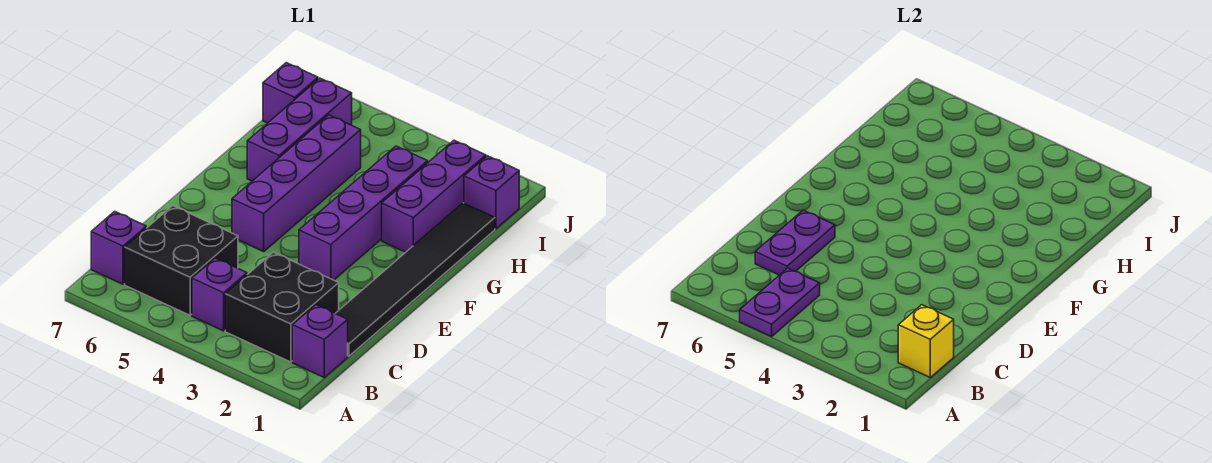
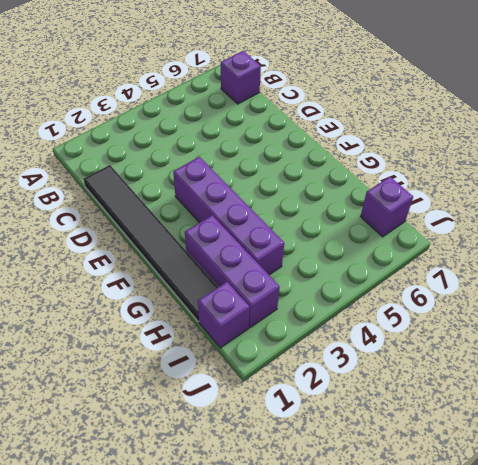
none -> purple brick B1 level 1
none -> black brick B2:C3 level 1
none -> purple brick B4 level 1

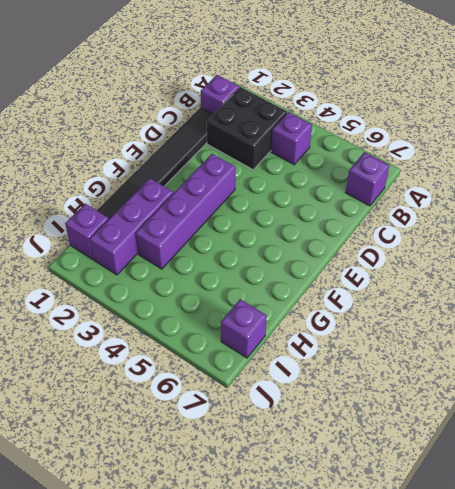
none -> black brick B5:C6 level 1
none -> purple brick E5:H5 level 1
none -> purple brick G6:I6 level 1

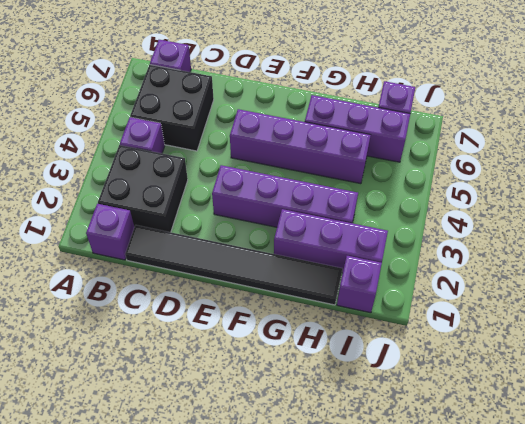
none -> purple plate A5:B5 level 2
none -> yellow brick B1 level 2
none -> purple plate C6:D6 level 2

